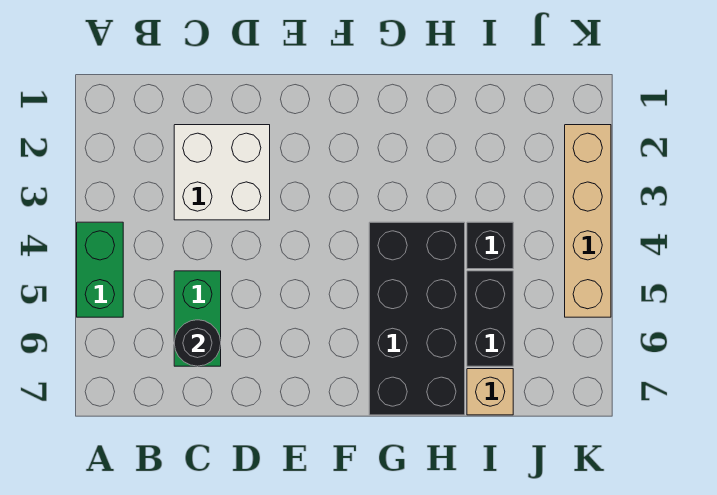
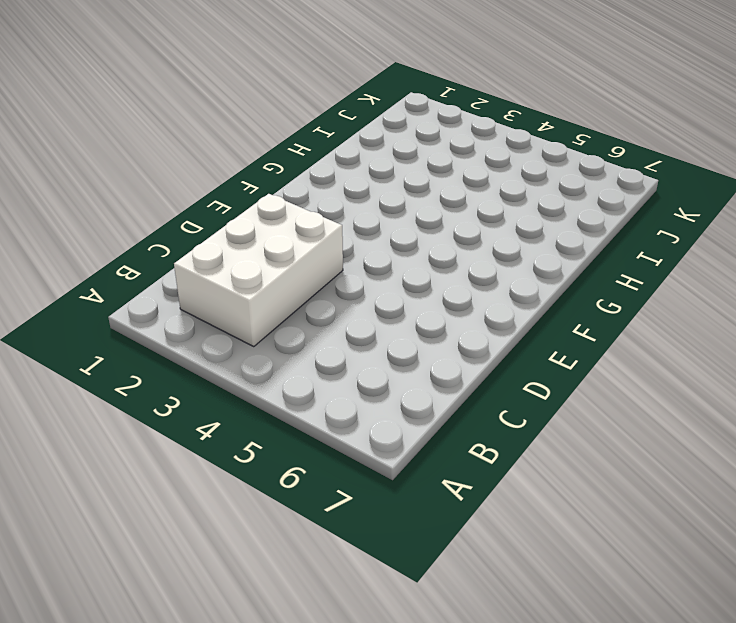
white brick B2:D3 level 1 -> white brick C2:D3 level 1
none -> green brick A4:A5 level 1
none -> green brick C5:C6 level 1

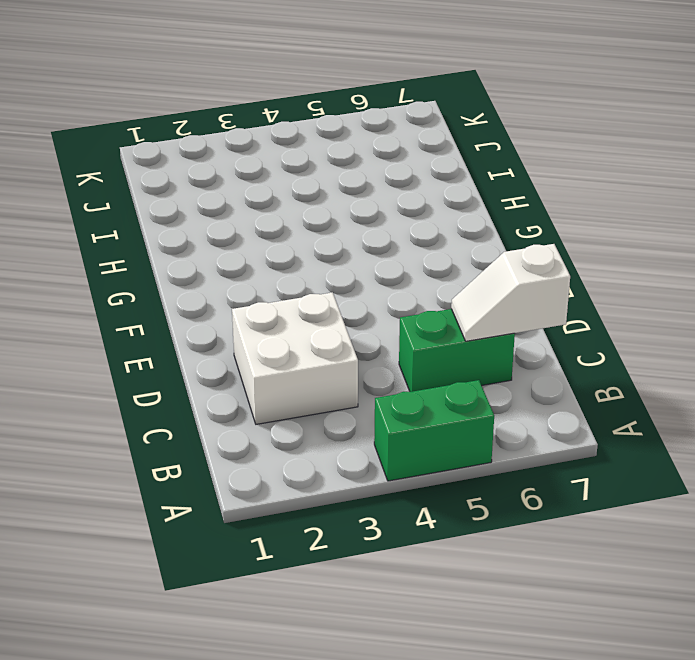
white slope C6:C7 level 2 top 7 -> black round brick C6 level 2
none -> black brick G4:H7 level 1
none -> black brick I4 level 1

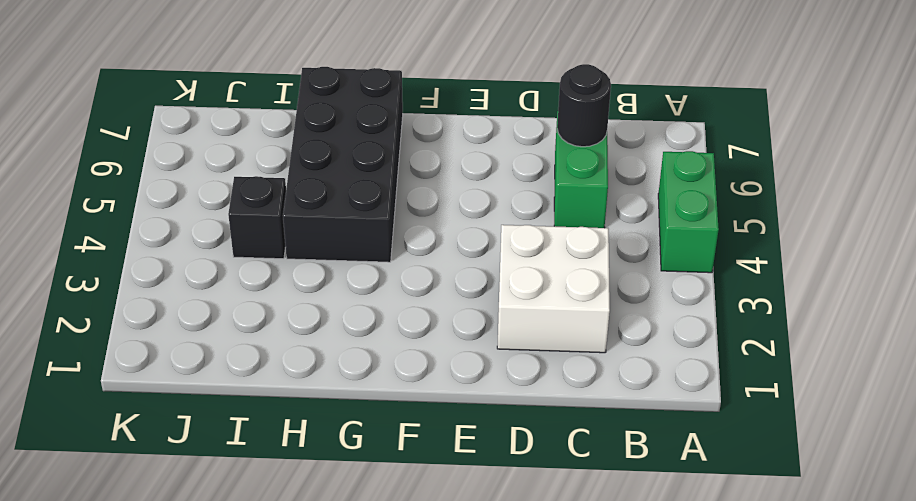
none -> black brick I5:I6 level 1
none -> tan brick I7 level 1

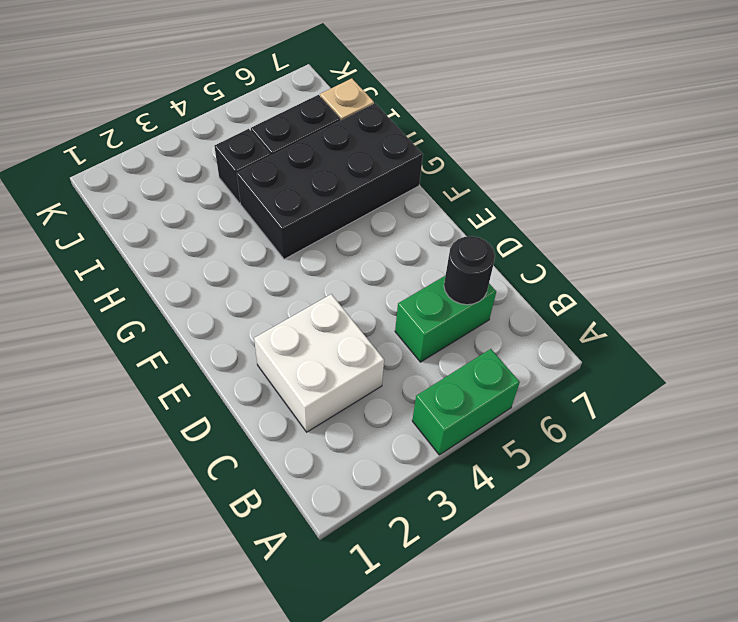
none -> tan brick K2:K5 level 1

